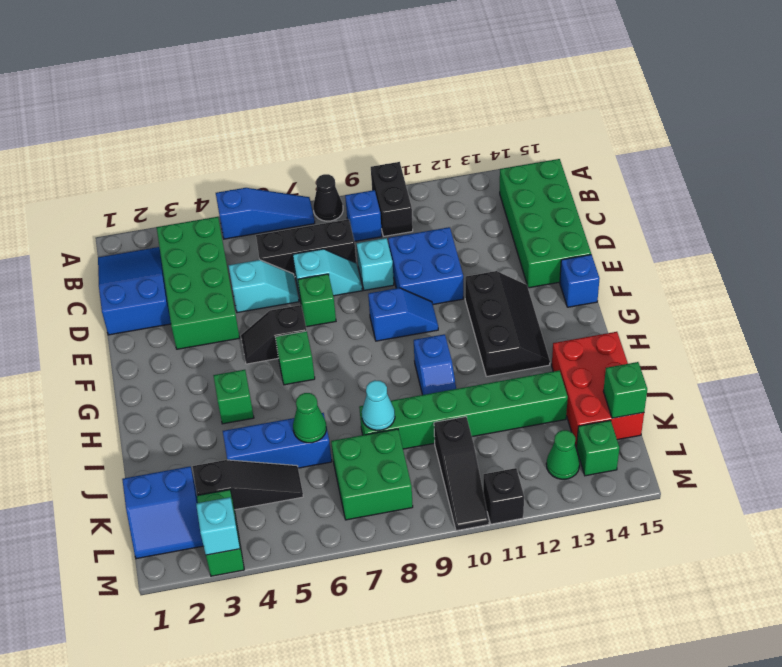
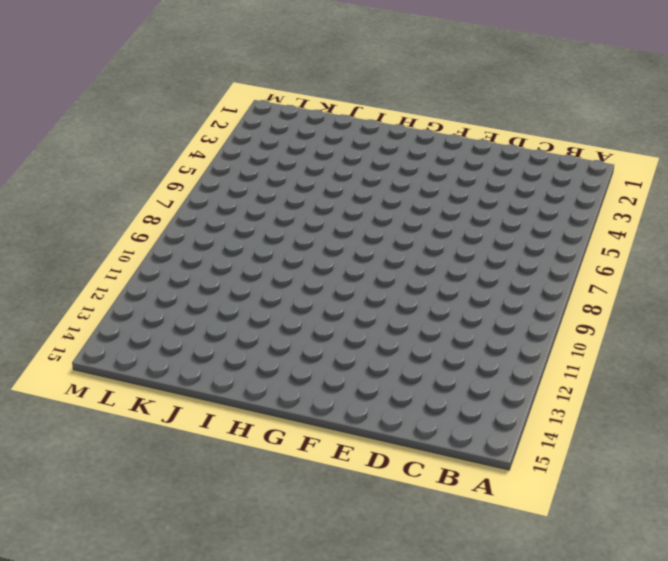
none -> blue slope A5:A7 level 1 top 5
none -> black cone A8 level 1
none -> black brick A10:B10 level 1
none -> blue slope B1:D2 level 1 top D

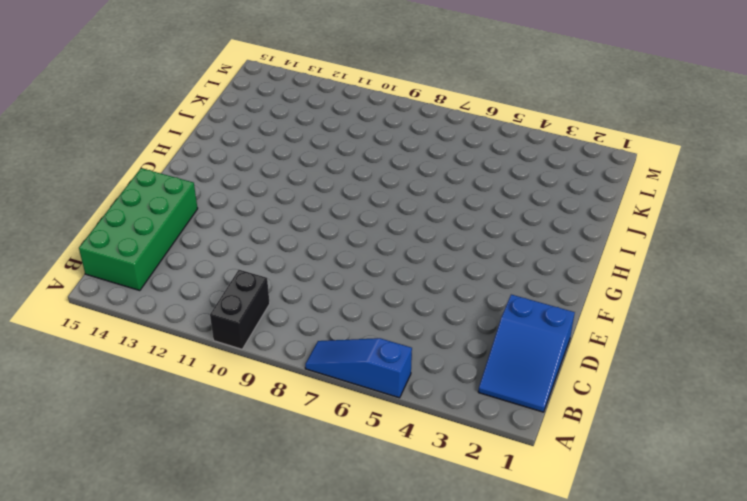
none -> black cone A8 level 1
none -> green brick B3:E4 level 1
none -> blue brick B9 level 1
none -> black brick C6:C8 level 1

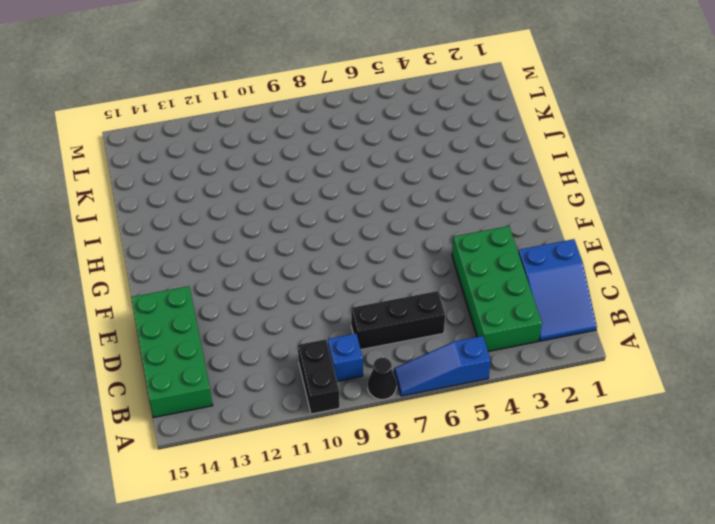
none -> cyan slope D5:D6 level 1 top 5
none -> cyan slope D7:D8 level 1 top 7
none -> cyan brick D9 level 1
none -> blue brick D10:E11 level 1

